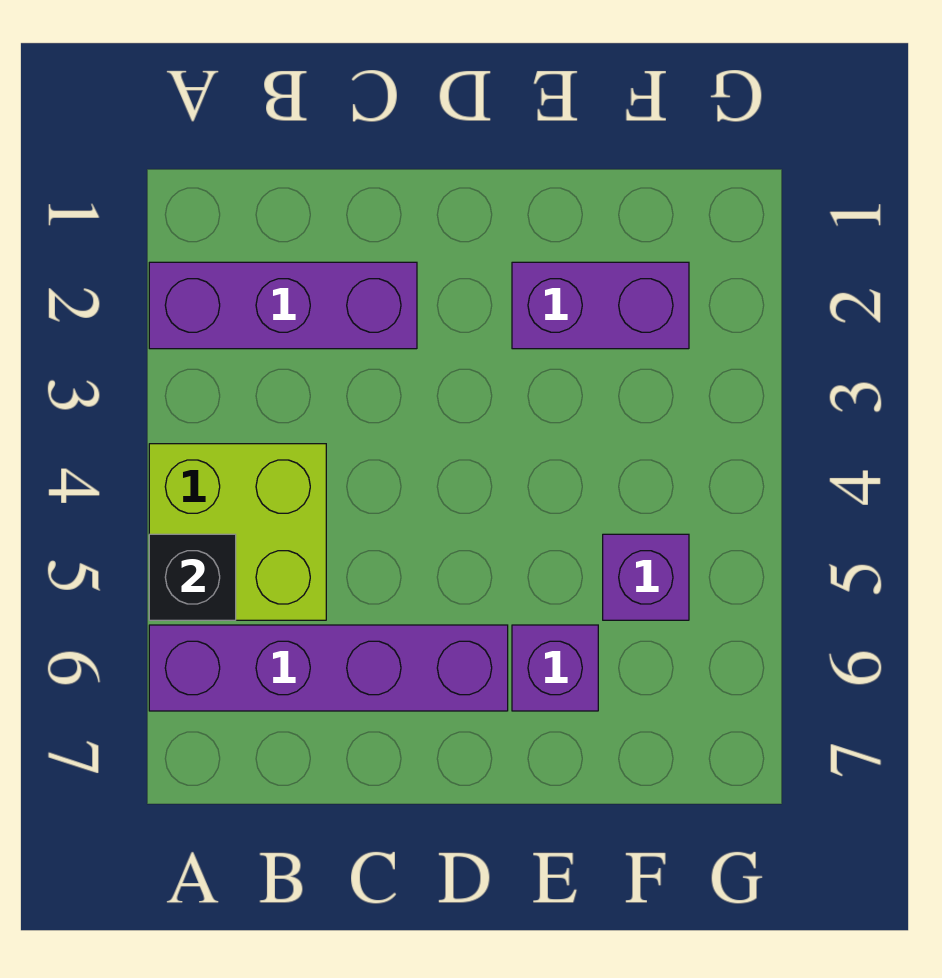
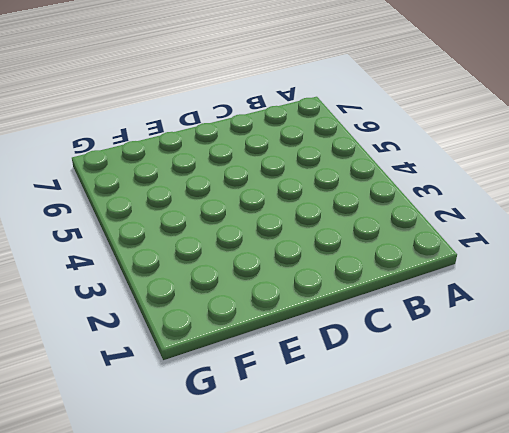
none -> purple brick A2:C2 level 1
none -> lime brick A4:B5 level 1

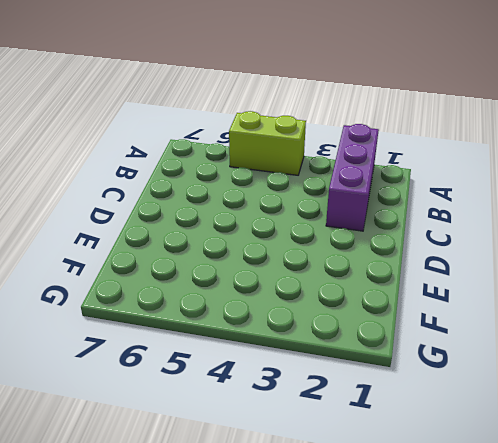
lime brick A4:A5 level 1 -> lime brick A4:B5 level 1
none -> purple brick A6:D6 level 1
none -> purple brick E2:F2 level 1

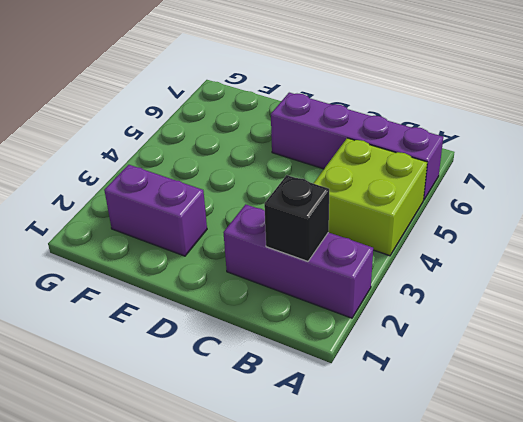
black brick B2 level 2 -> black brick A5 level 2
none -> purple brick E6 level 1
none -> purple brick F5 level 1

